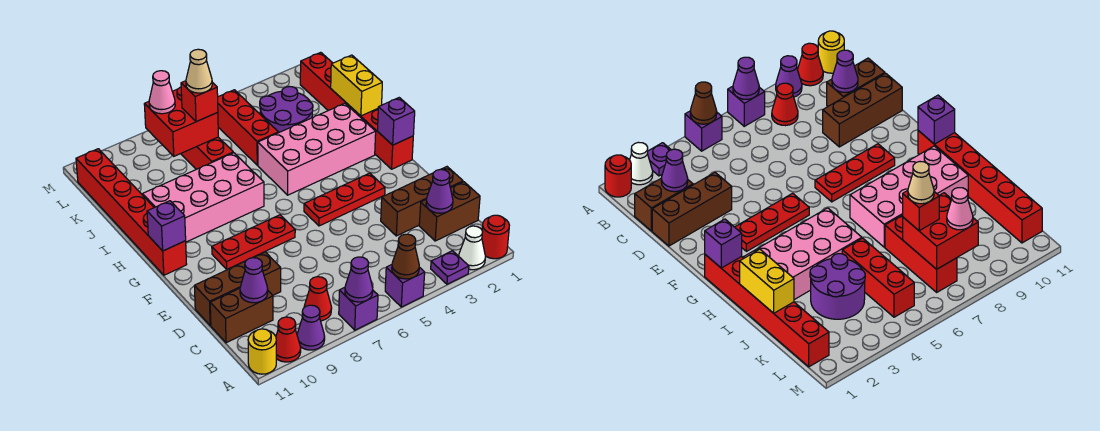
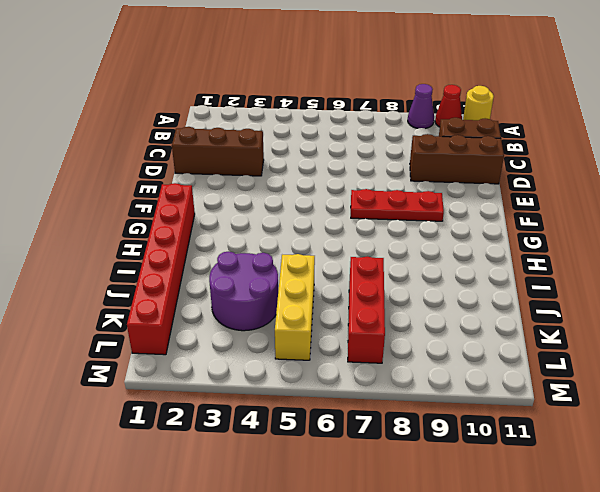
yellow brick J5:L5 level 1 -> red brick J5:L5 level 1
none -> red round brick A1 level 1
none -> white cone A2 level 1
none -> purple plate A3 level 1
none -> purple brick A5 level 1

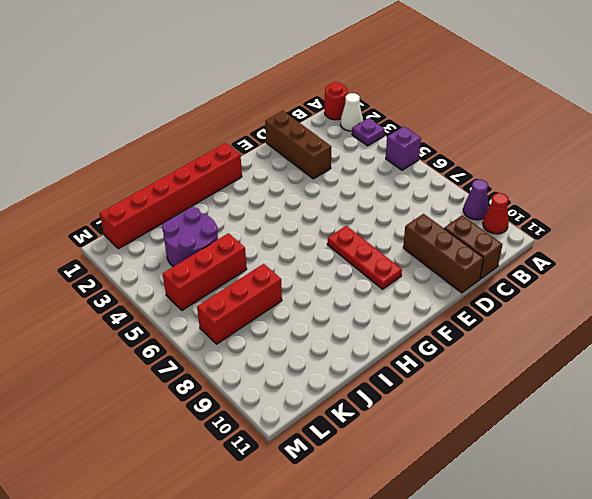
none -> purple brick A7 level 1
none -> yellow round brick A11 level 1
none -> red cone B8 level 1
none -> brown brick C1:C2 level 1

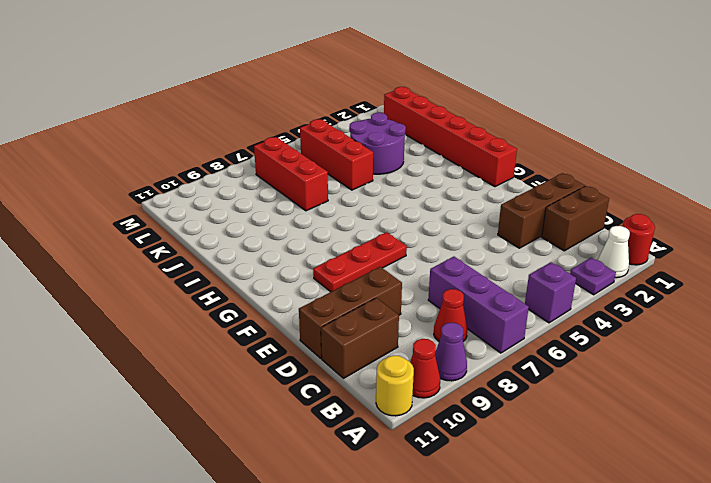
purple brick A7:C7 level 1 -> purple brick A7 level 1
none -> red plate F3:F5 level 1
none -> red brick G11:L11 level 1
none -> pink brick H2:I5 level 1
none -> pink brick H7:I10 level 1

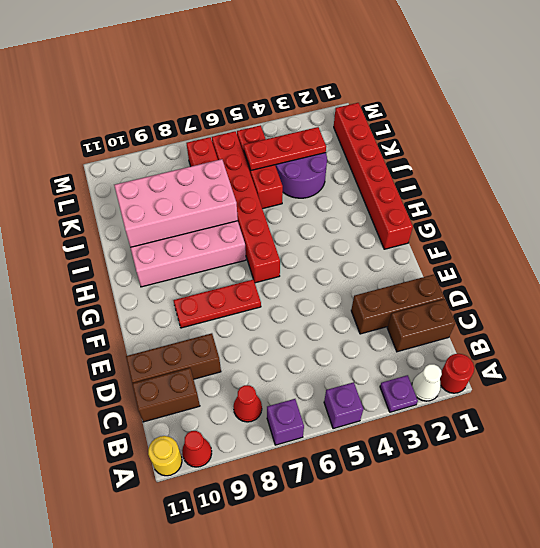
red brick G6:L6 level 1 -> red brick G11:L11 level 1
pink brick I7:J10 level 2 -> pink brick H2:I5 level 1
red plate K3:K5 level 2 -> red plate F3:F5 level 1
none -> purple cone A9 level 1
none -> brown cone A5 level 2
none -> purple cone A7 level 2
none -> purple cone C2 level 2

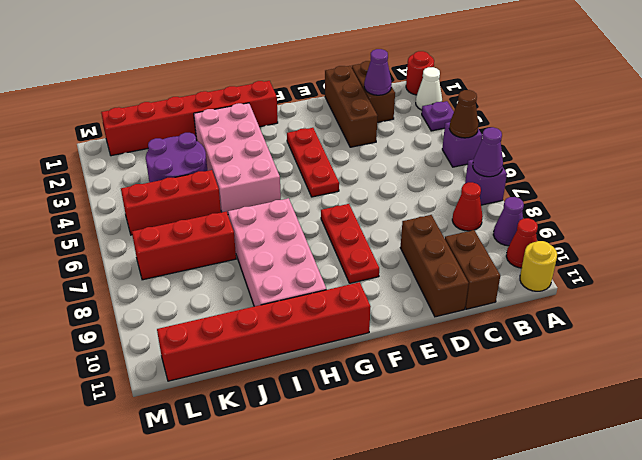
none -> purple cone C10 level 2
none -> purple brick G1 level 2
none -> purple brick G11 level 2
none -> yellow brick I1:J1 level 2

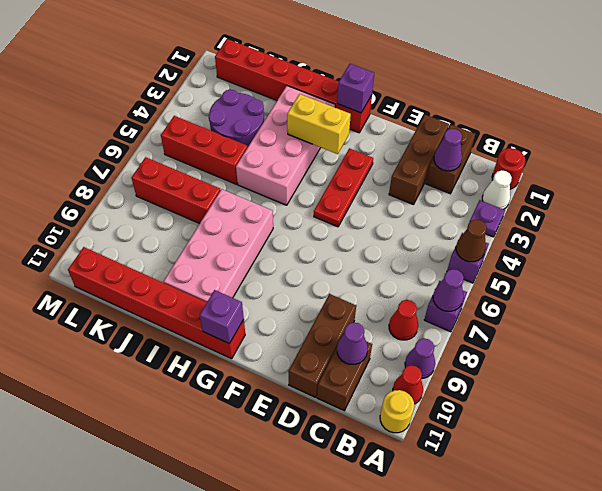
yellow brick G3:H3 level 2 -> yellow brick I1:J1 level 2
none -> red plate F7:F9 level 1
none -> red brick K7:L8 level 2
none -> red brick K7 level 3
none -> pink cone L8 level 3

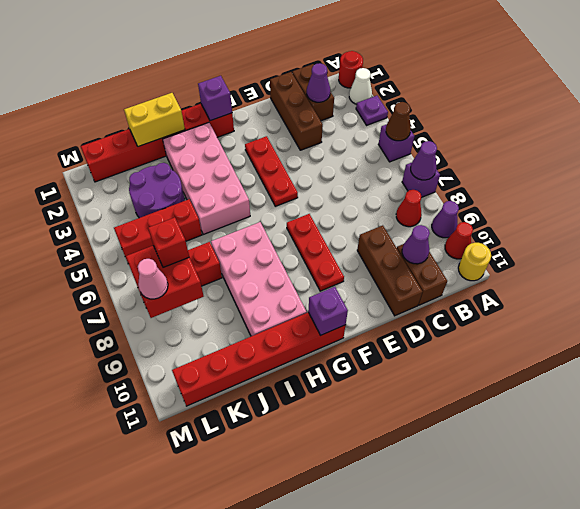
none -> tan cone K7 level 4

